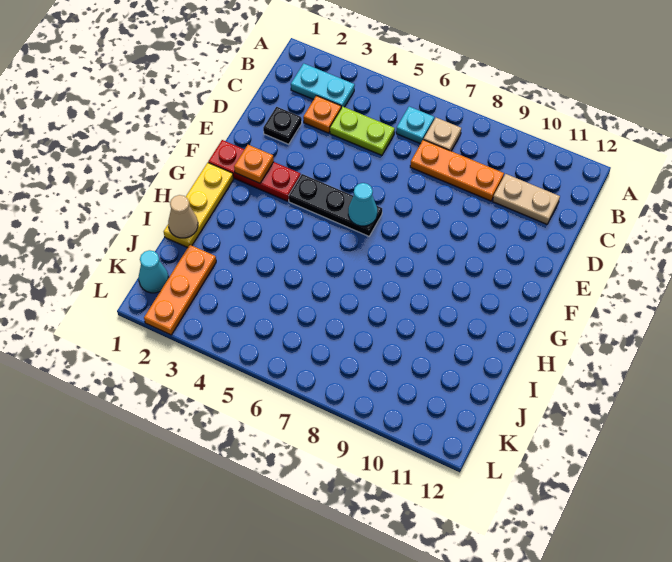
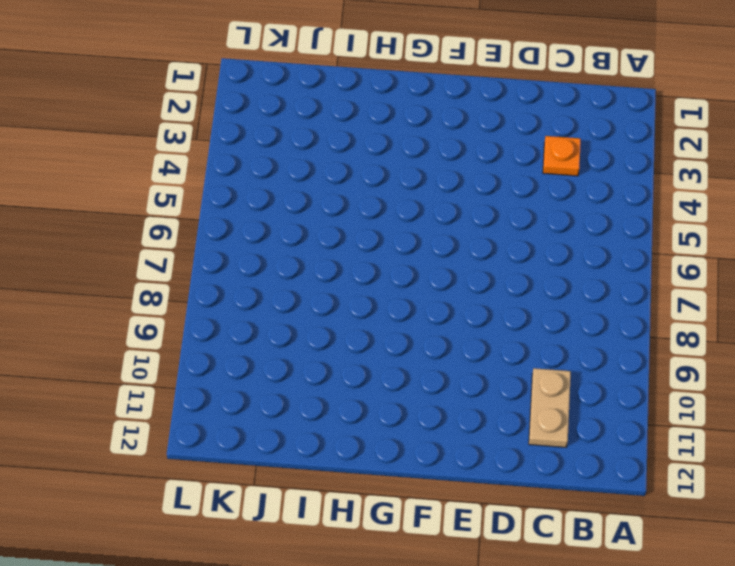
none -> cyan plate B2:B3 level 1
none -> cyan plate B6 level 1
none -> tan plate B7 level 1

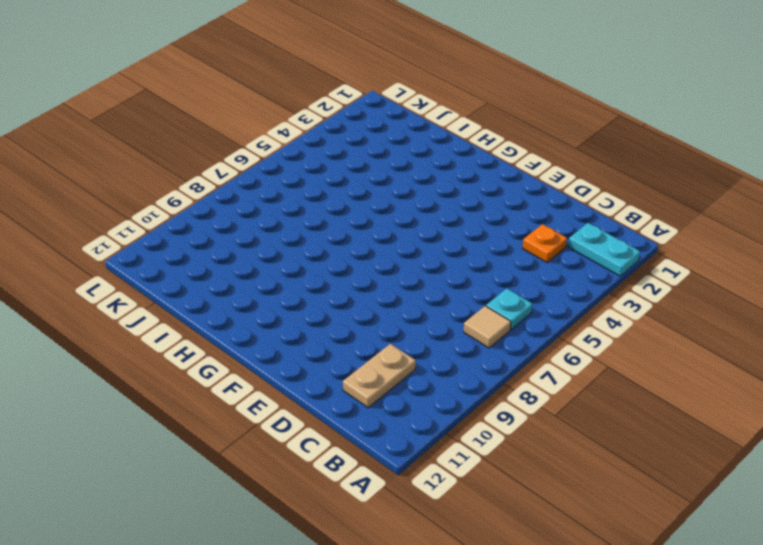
cyan plate A2:B2 level 1 -> cyan plate B2:B3 level 1
tan tile B7 level 1 -> tan plate B7 level 1
none -> lime plate C4:C5 level 1
none -> orange plate C7:C9 level 1
none -> black plate D2 level 1

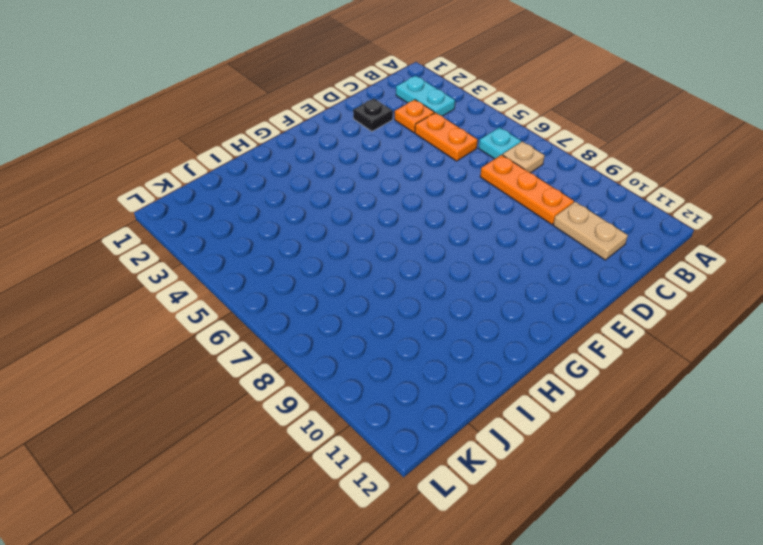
orange plate C4:C5 level 1 -> lime plate C4:C5 level 1
none -> red plate F1:F3 level 1
none -> black plate F4:F6 level 1
none -> yellow plate G1:I1 level 1

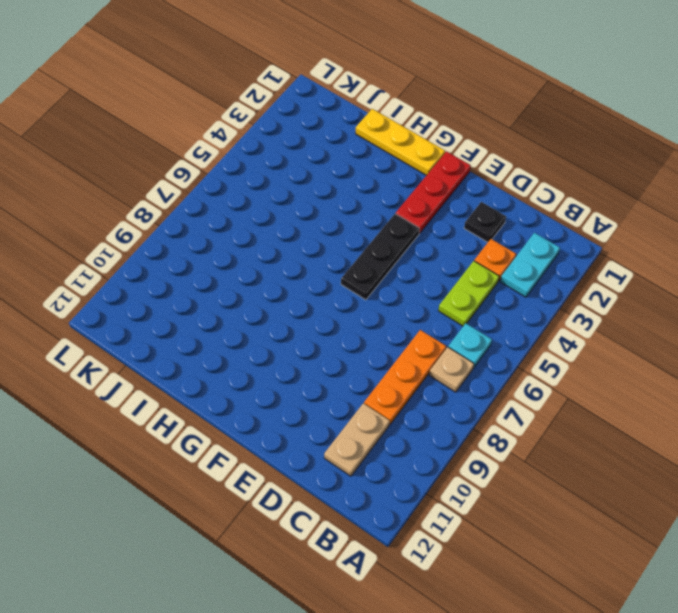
none -> orange plate J2:L2 level 1
none -> cyan cone K1 level 1
none -> orange plate F2 level 2

